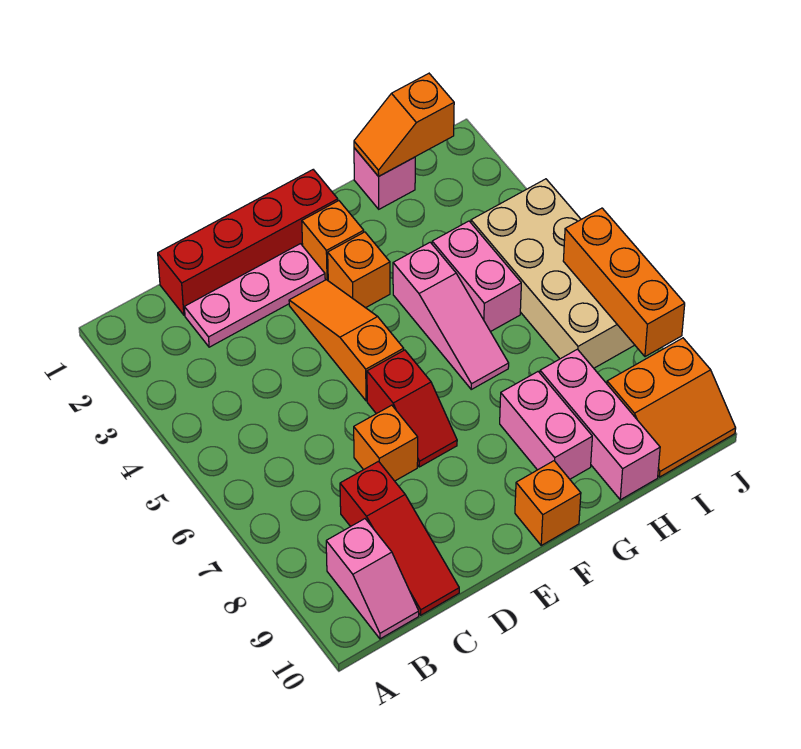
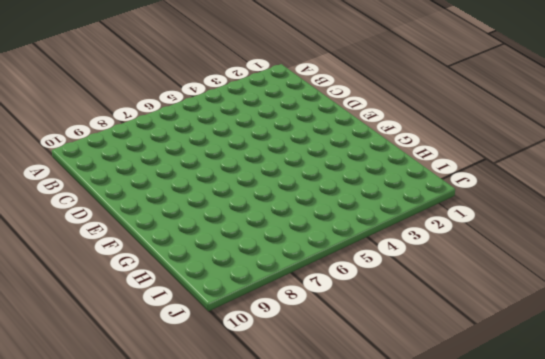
none -> pink slope B9:B10 level 1 top 9
none -> red brick C1:F1 level 1
none -> pink plate C2:E2 level 1

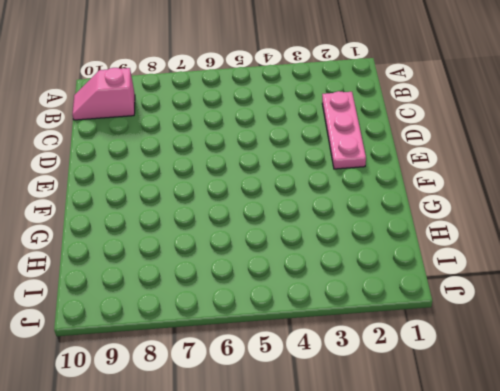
none -> red brick C1:F1 level 1
none -> red slope C8:C10 level 1 top 8
none -> orange brick D7 level 1

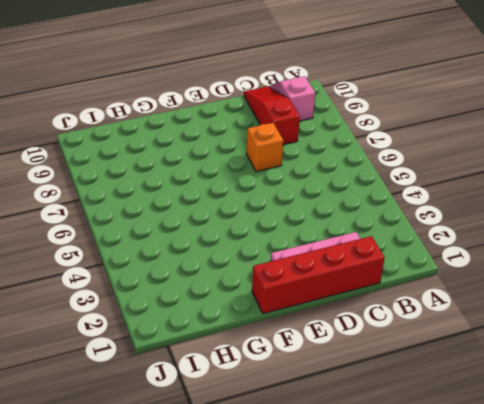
none -> orange slope E3:E5 level 1 top 5
none -> red slope E6:E7 level 1 top 6
none -> orange brick F2 level 1

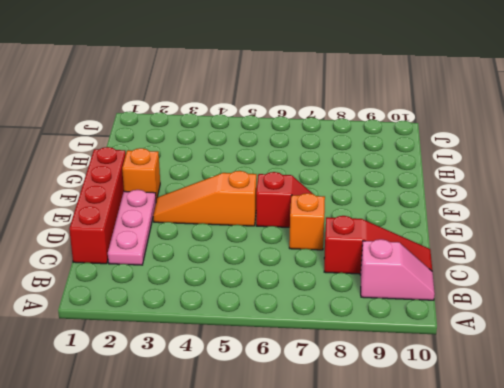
none -> orange brick F3 level 1
none -> orange brick F10 level 1
none -> pink slope G4:G6 level 1 top 4

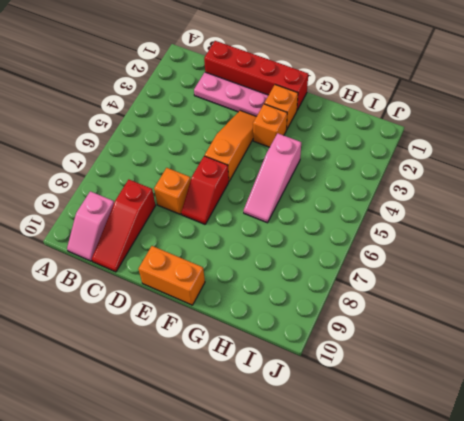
orange brick E10:F10 level 1 -> orange brick F10 level 1
none -> pink brick G8:G9 level 1
none -> pink brick H1 level 1
none -> pink brick H4:H5 level 1

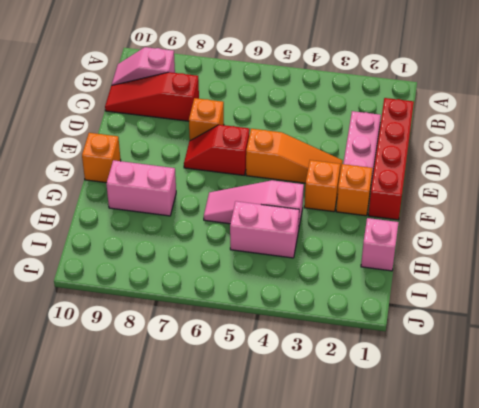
none -> pink brick H8:H10 level 1
none -> tan brick I4:J7 level 1
none -> orange slope I9:J10 level 1 top 9

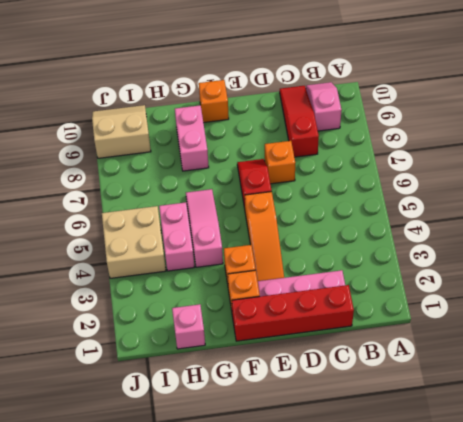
tan brick I4:J5 level 1 -> tan brick I4:J7 level 1
tan slope I9:J10 level 1 top 9 -> orange slope I9:J10 level 1 top 9
none -> pink brick H8:H10 level 1
none -> orange slope H1:I1 level 2 top I
none -> orange brick J6:J8 level 2

